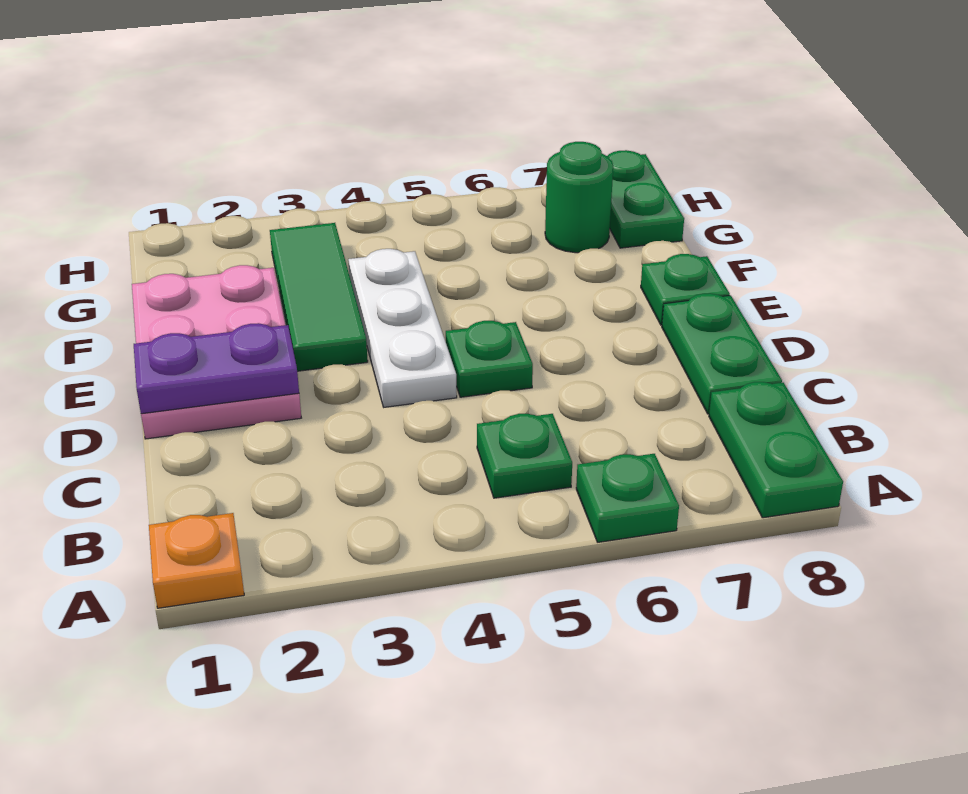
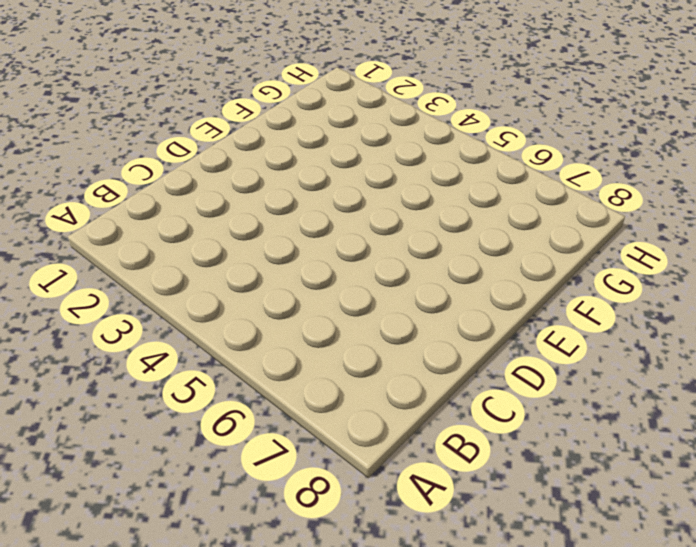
none -> orange plate A1 level 1
none -> green plate A6 level 1
none -> green plate A8:B8 level 1

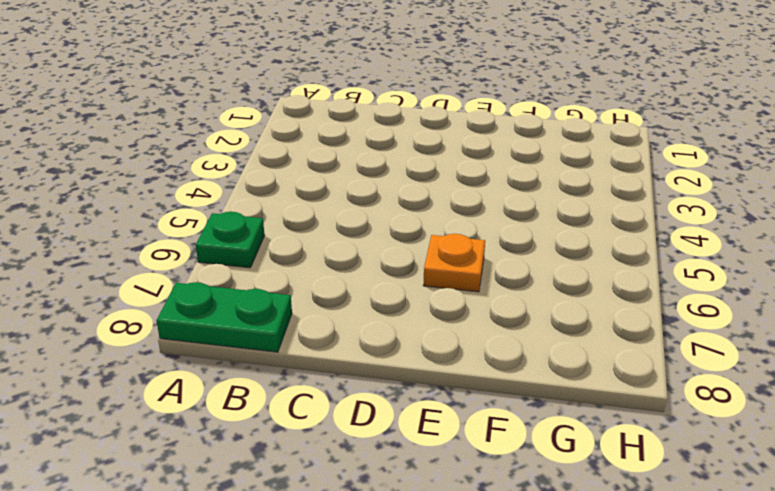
orange plate E6 level 1 -> orange plate A1 level 1
none -> green plate B5 level 1
none -> green plate C8:D8 level 1
none -> pink plate D1:F2 level 1

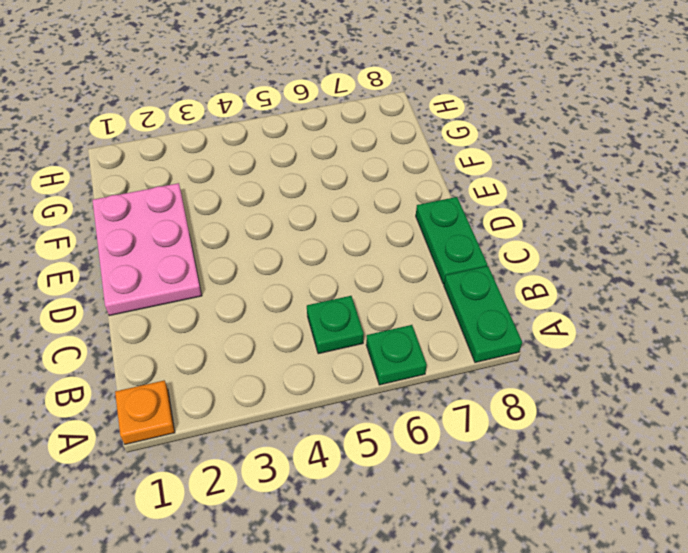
none -> white plate D4:F4 level 1
none -> green plate D5 level 1
none -> green tile E3:G3 level 1

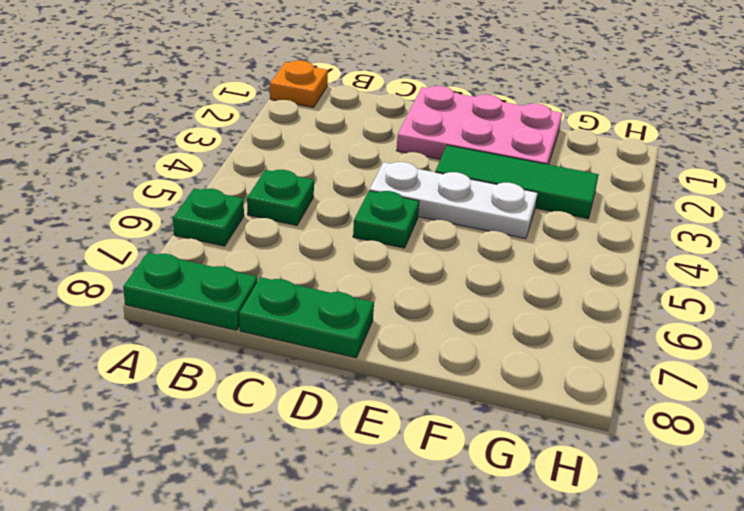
none -> green plate E8 level 1
none -> green round brick G7 level 1
none -> green plate G8:H8 level 1

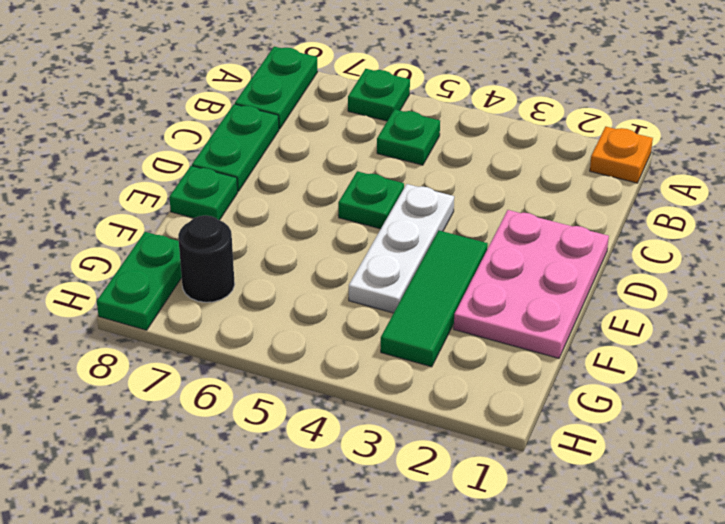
black round brick G7 level 1 -> green round brick G7 level 1
none -> purple plate D1:D2 level 2

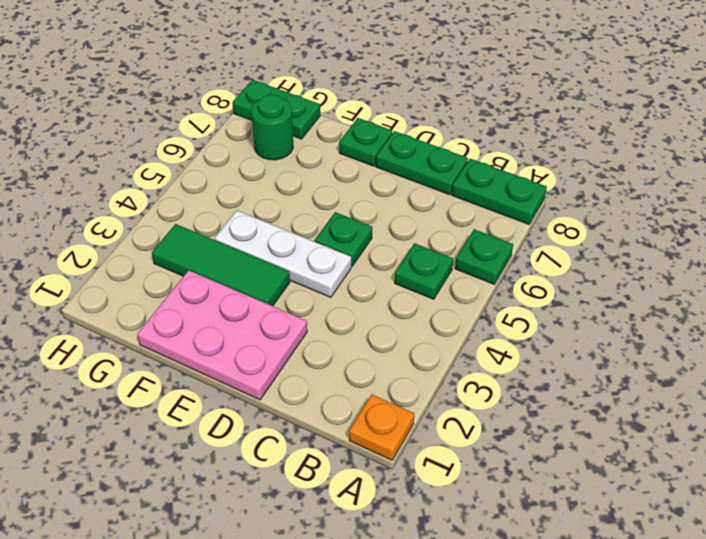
none -> purple plate D1:D2 level 2

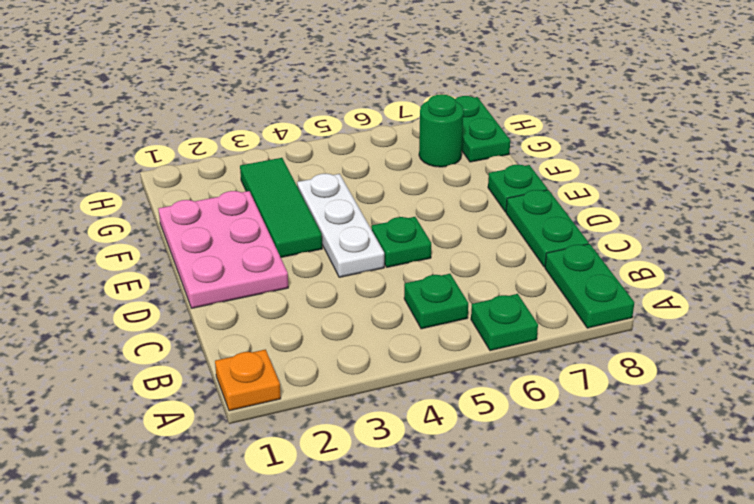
none -> purple plate D1:D2 level 2

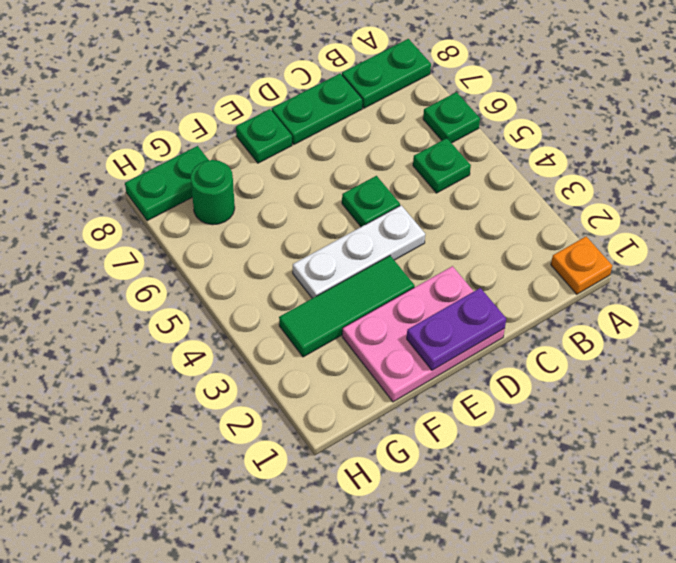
purple plate D1:E1 level 2 -> purple plate D1:D2 level 2

